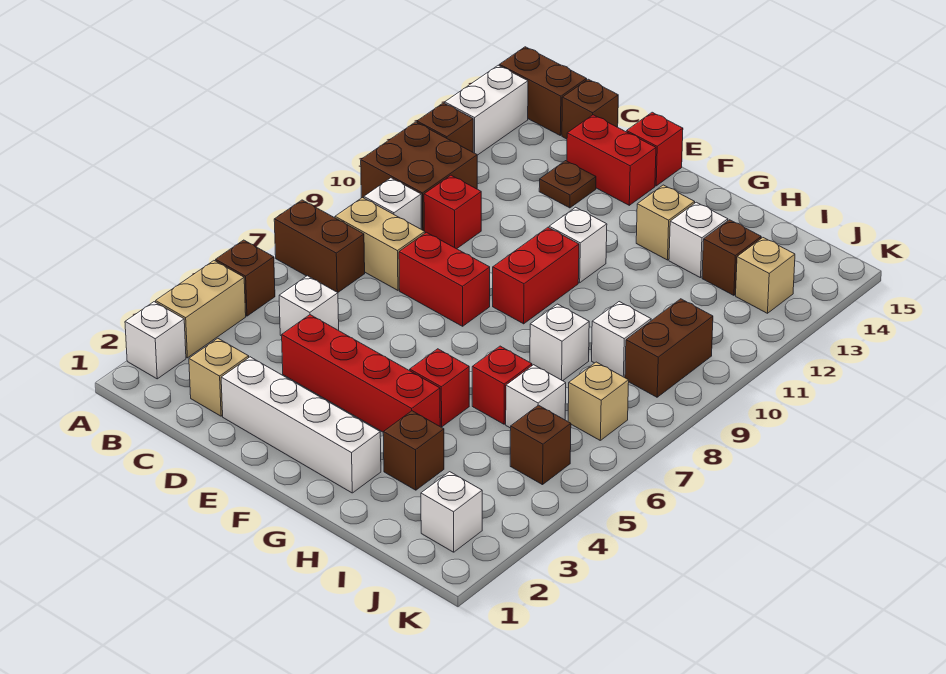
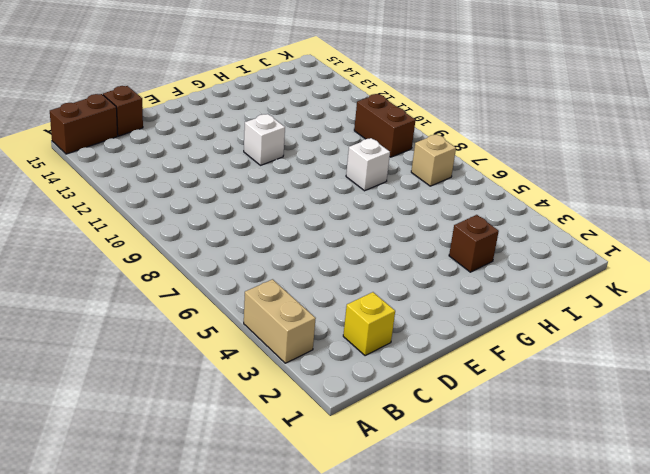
yellow brick C2 level 1 -> tan brick C2 level 1
none -> white brick A2 level 1
none -> brown brick A5 level 1
none -> brown brick A7:B7 level 1
none -> brown brick A10:B11 level 1

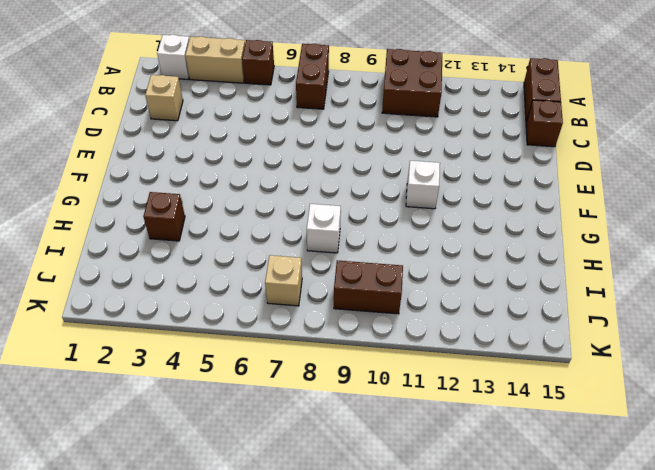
none -> brown brick A12 level 1
none -> white brick A13:A14 level 1
none -> tan brick B8:C8 level 1
none -> white brick B9 level 1

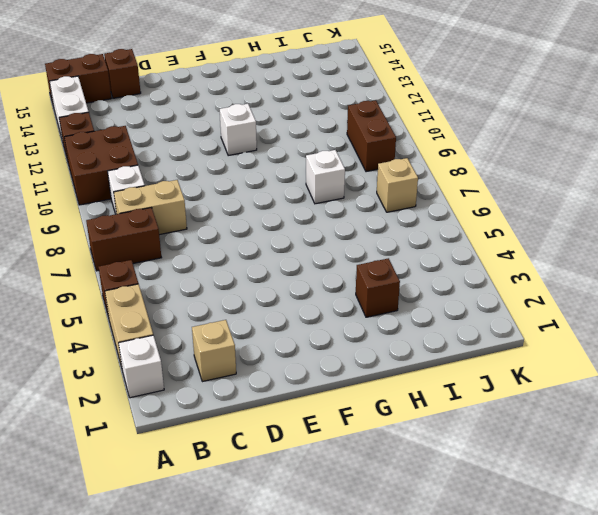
none -> white brick C5 level 1
none -> red brick C10 level 1
none -> white brick D2:G2 level 1
none -> red brick D4:G4 level 1

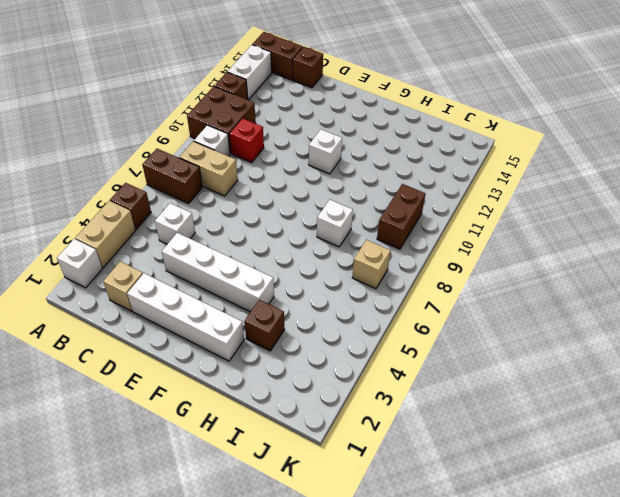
white brick D4:G4 level 1 -> red brick D4:G4 level 1
none -> red brick D8:E8 level 1
none -> brown plate D13 level 1
none -> red brick D14:E14 level 1
none -> red brick E15 level 1

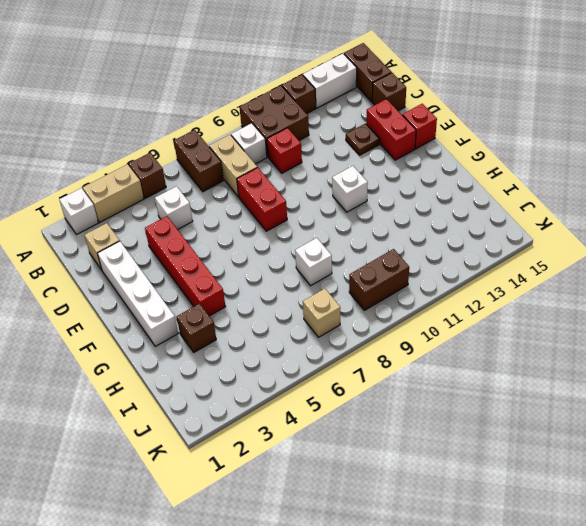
none -> red brick F9:F10 level 1
none -> red brick G5 level 1
none -> tan brick G13 level 1
none -> red brick H6 level 1

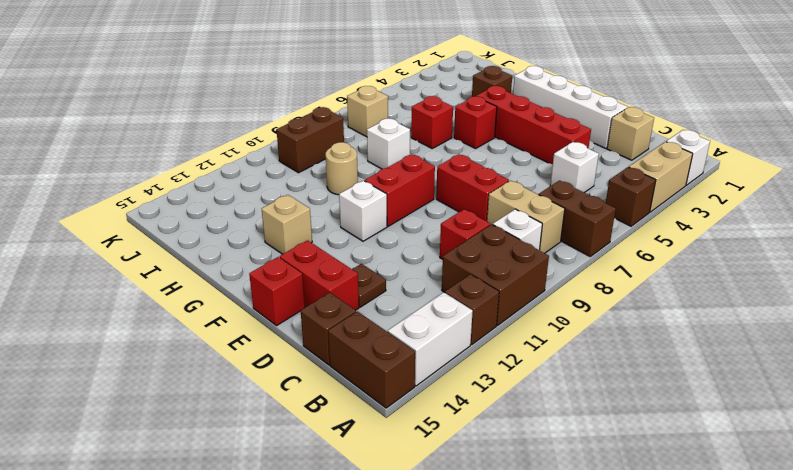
tan round brick H10 level 1 -> none
none -> white brick H13 level 1
none -> white brick I6 level 1
none -> white brick I9 level 1
none -> brown brick I13 level 1

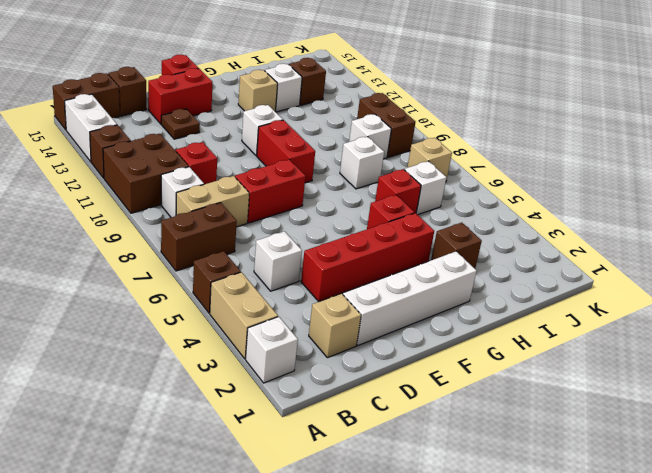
none -> white brick J2 level 1
none -> brown brick J5 level 1
none -> tan brick J13 level 1

